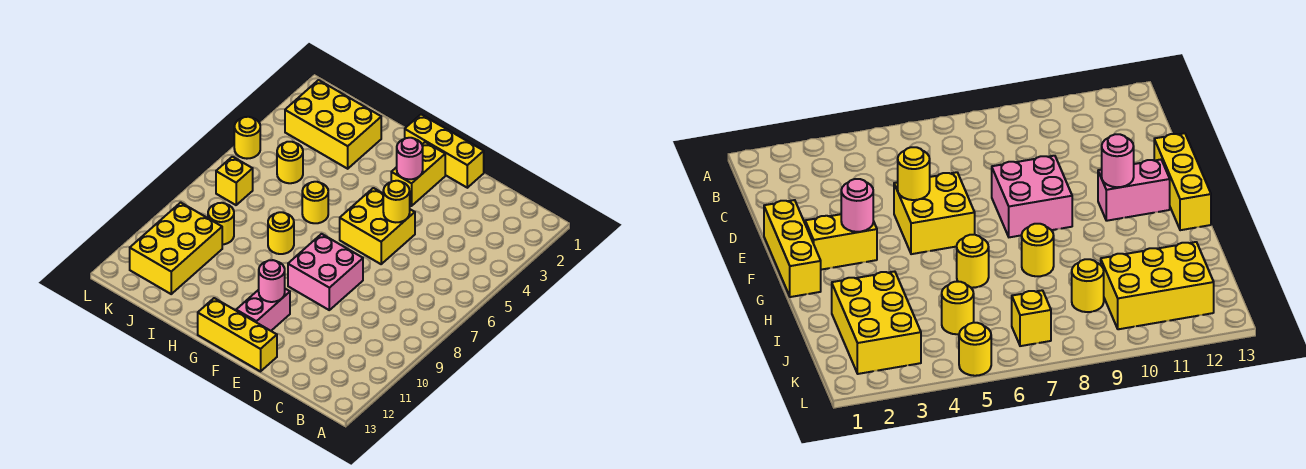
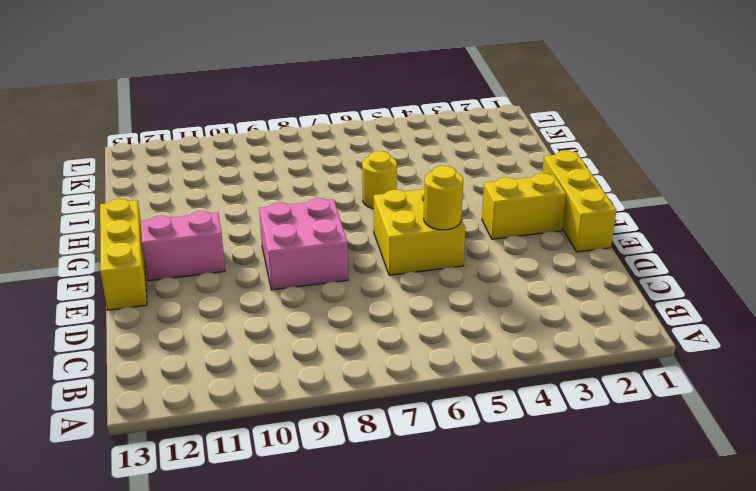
none -> yellow round brick H8 level 1
none -> yellow brick I2:K3 level 1
none -> yellow round brick J5 level 1

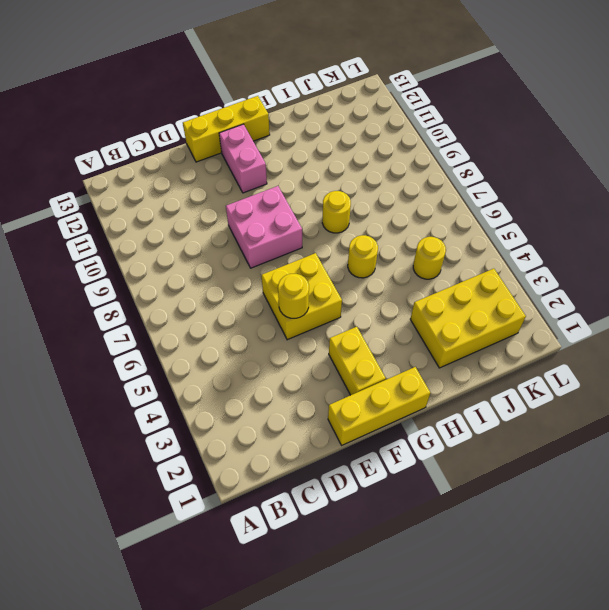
none -> yellow round brick J9 level 1
none -> yellow brick J10:K12 level 1
none -> yellow brick K7 level 1

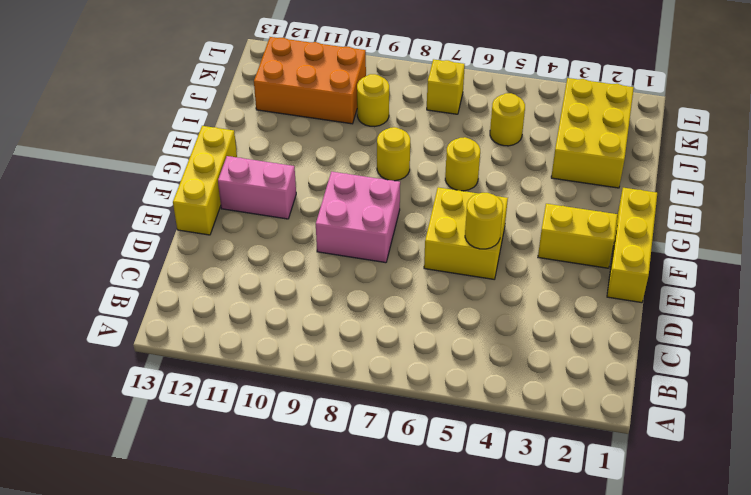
orange brick J10:K12 level 1 -> yellow brick J10:K12 level 1
none -> yellow round brick L5 level 1
none -> pink round brick F3 level 2
none -> pink round brick F11 level 2

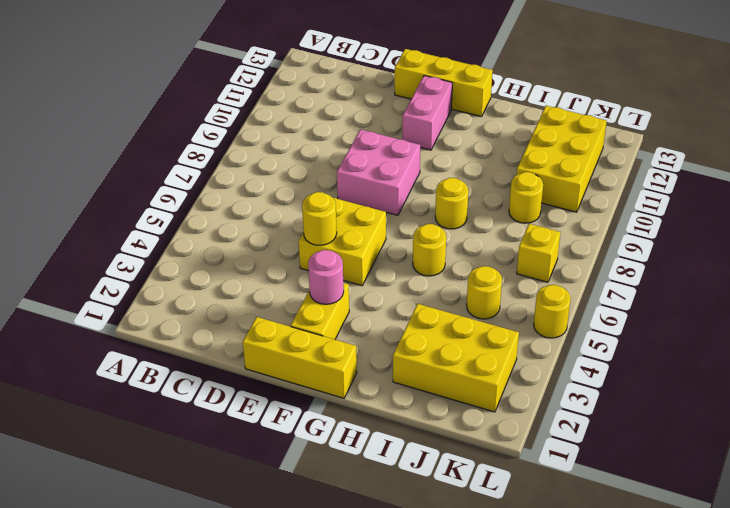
none -> pink round brick F11 level 2

